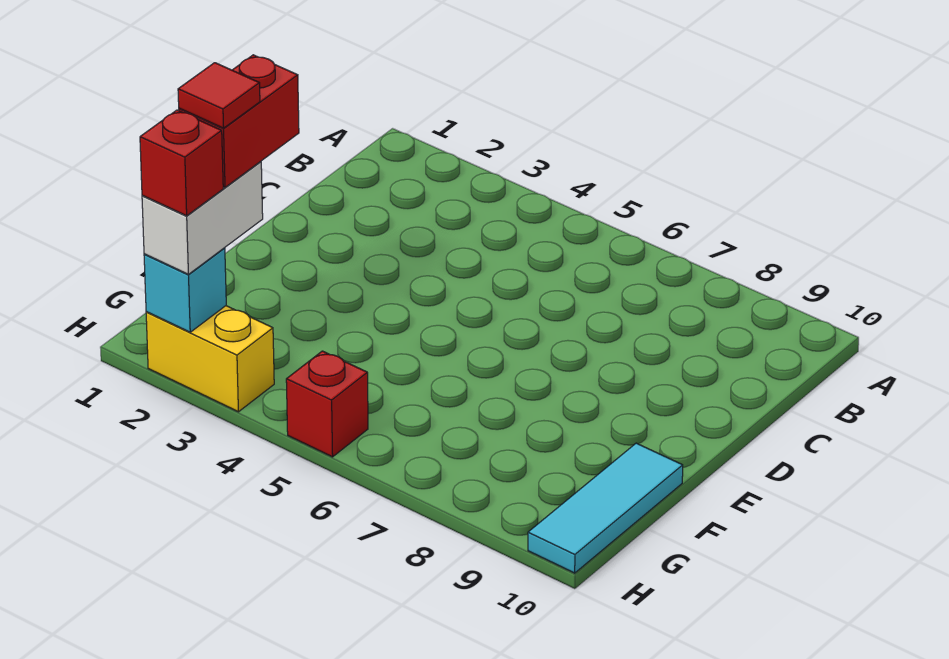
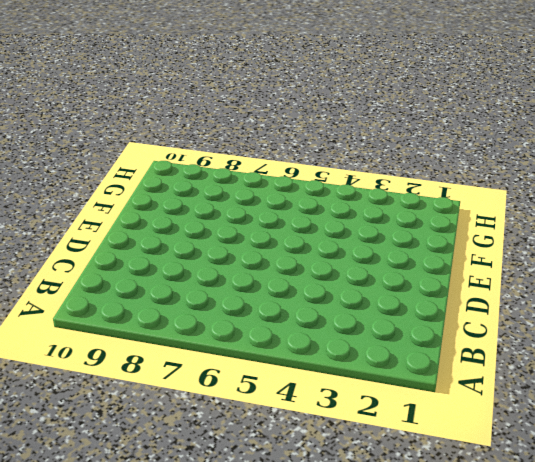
none -> cyan tile F10:H10 level 1
none -> yellow brick H2:H3 level 1

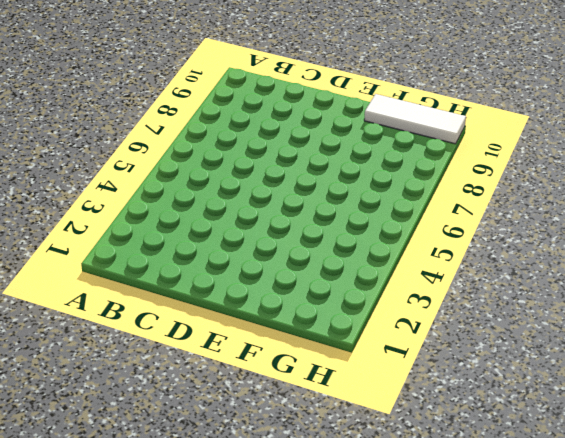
white tile F10:H10 level 1 -> cyan tile F10:H10 level 1
none -> yellow brick H2:H3 level 1
none -> red brick H5 level 1

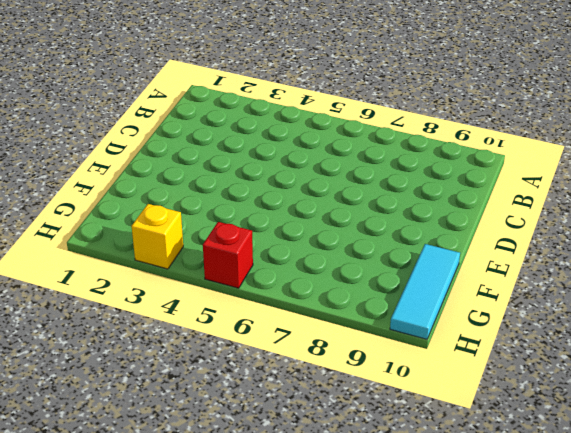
yellow brick H3 level 1 -> yellow brick H2:H3 level 1
none -> cyan brick H2 level 2
none -> white brick G2:H2 level 3

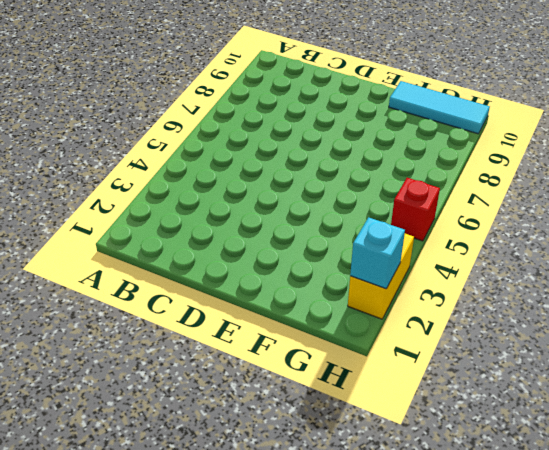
none -> white brick G2:H2 level 3
none -> red brick F2:G2 level 4

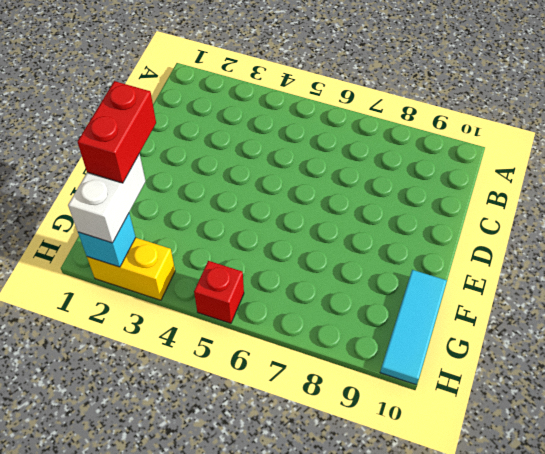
none -> red brick H2 level 4
none -> red tile G2 level 5

